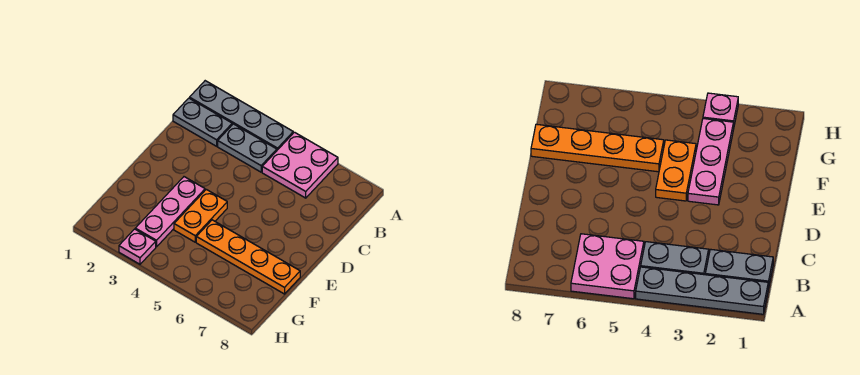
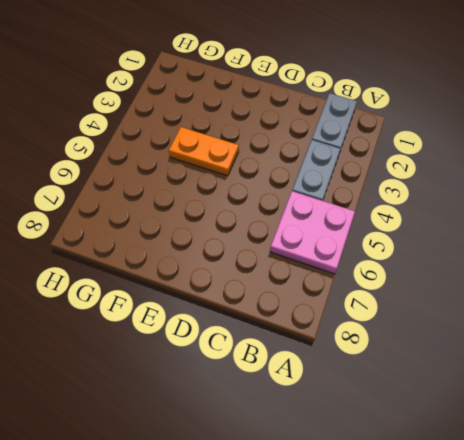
none -> grey plate A1:A4 level 1
none -> pink plate E3:G3 level 1

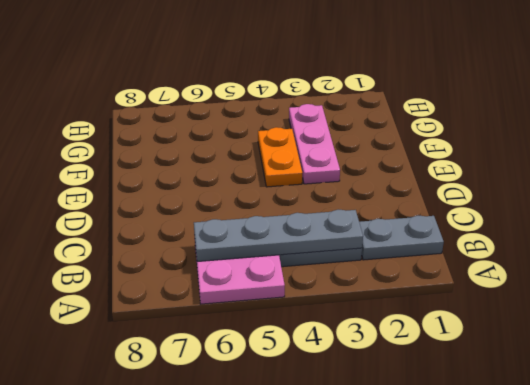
grey plate B3:B6 level 2 -> grey plate A1:A4 level 1
none -> orange plate F5:F8 level 1
none -> pink plate H3 level 1

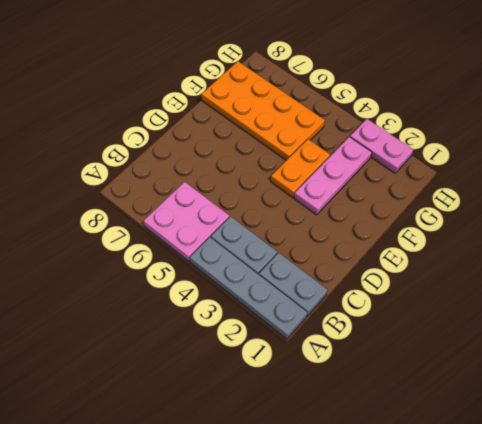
orange plate F5:G8 level 1 -> orange plate F5:F8 level 1
pink plate H2:H3 level 1 -> pink plate H3 level 1

